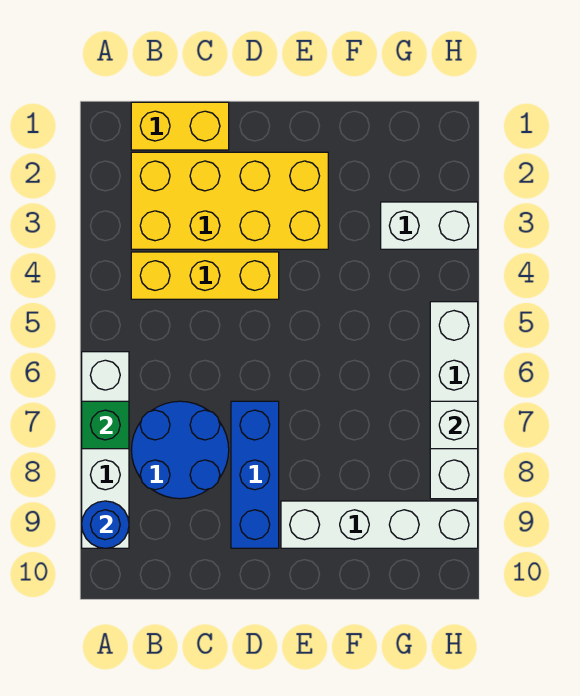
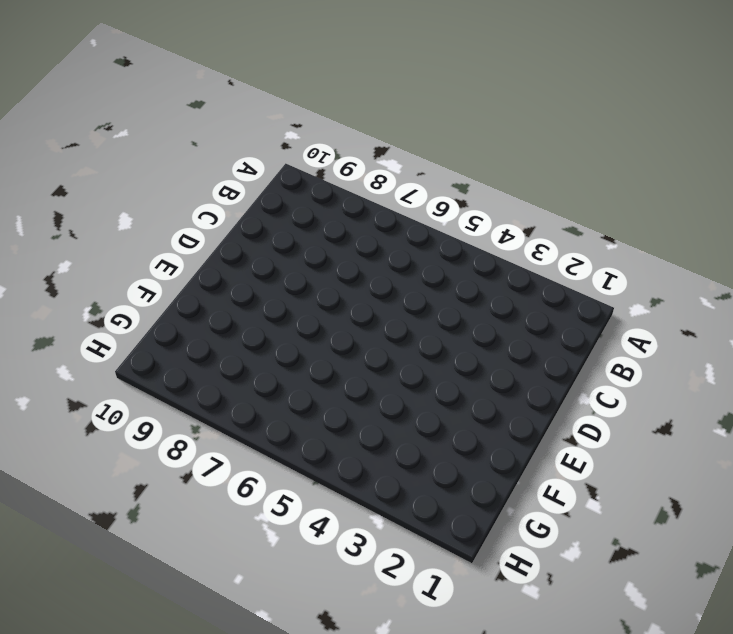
none -> white brick A6:A9 level 1
none -> yellow brick B1:C1 level 1
none -> yellow brick B2:E3 level 1

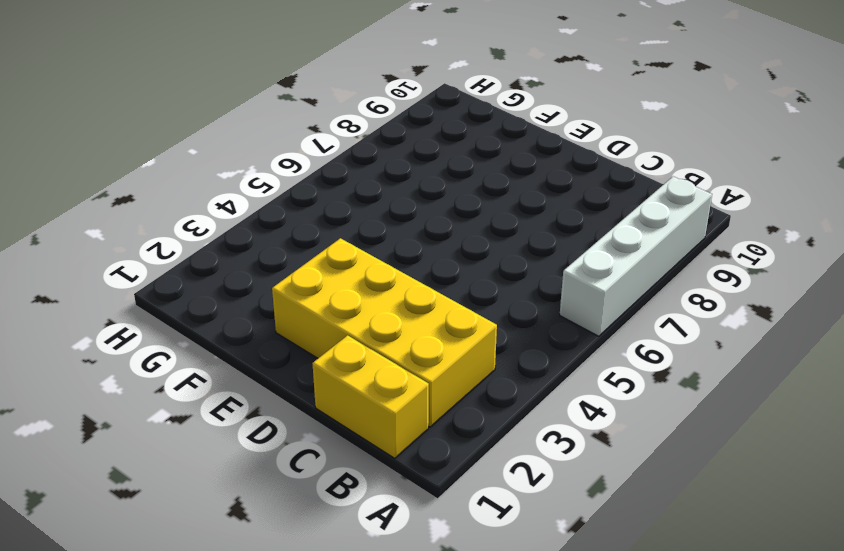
none -> yellow brick B4:D4 level 1
none -> blue round brick B7:C8 level 1
none -> blue brick D7:D9 level 1

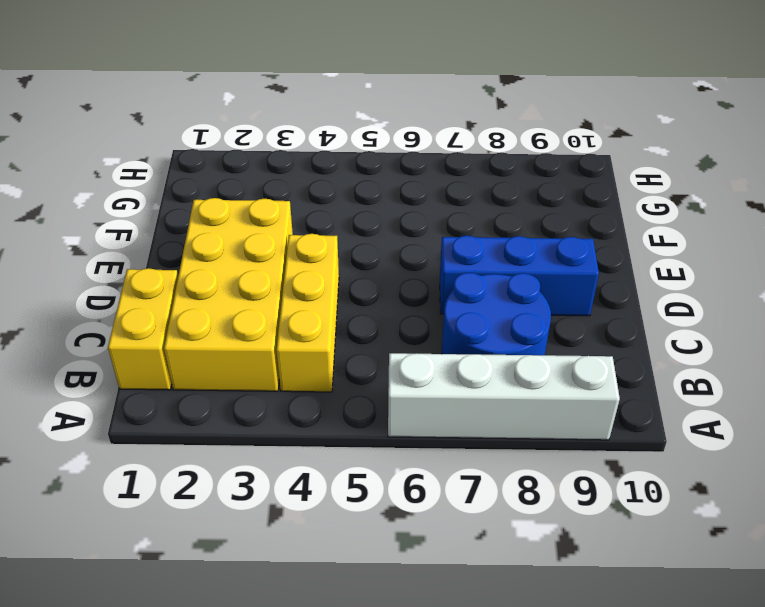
none -> white brick E9:H9 level 1
none -> white brick G3:H3 level 1
none -> white brick H5:H8 level 1

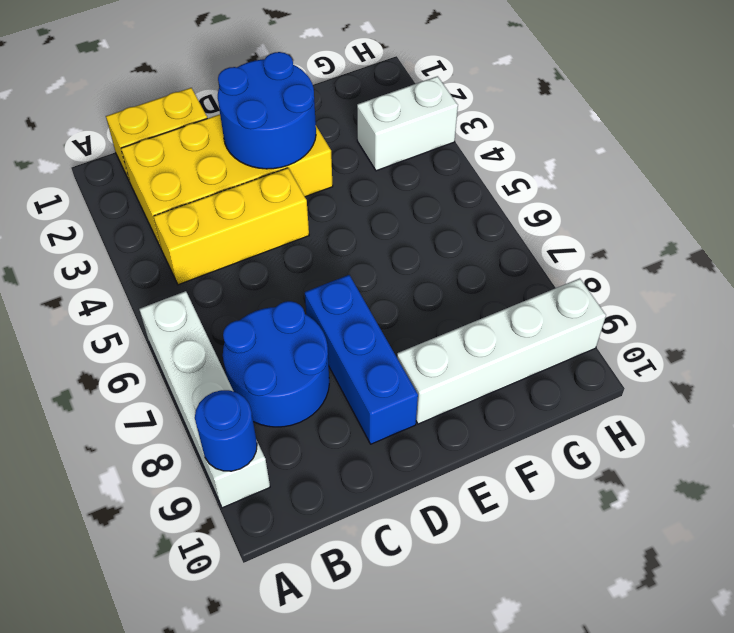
blue round brick D2:E3 level 2 -> none
none -> white brick H5:H8 level 1
none -> green brick A7 level 2
none -> white brick H7 level 2

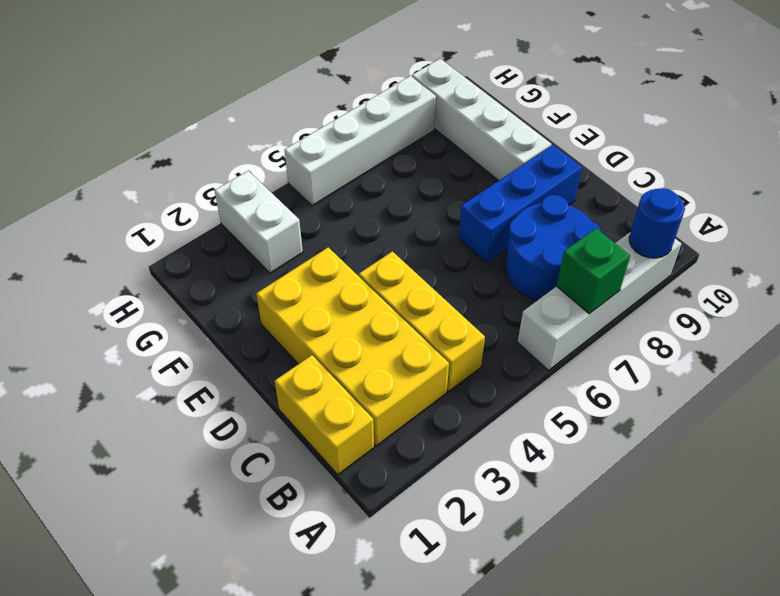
none -> white brick H7 level 2

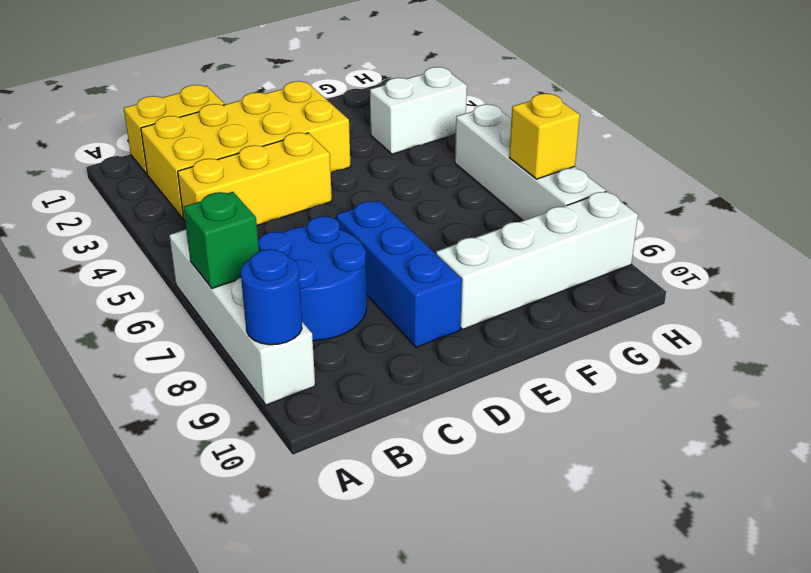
yellow brick H7 level 2 -> white brick H7 level 2

